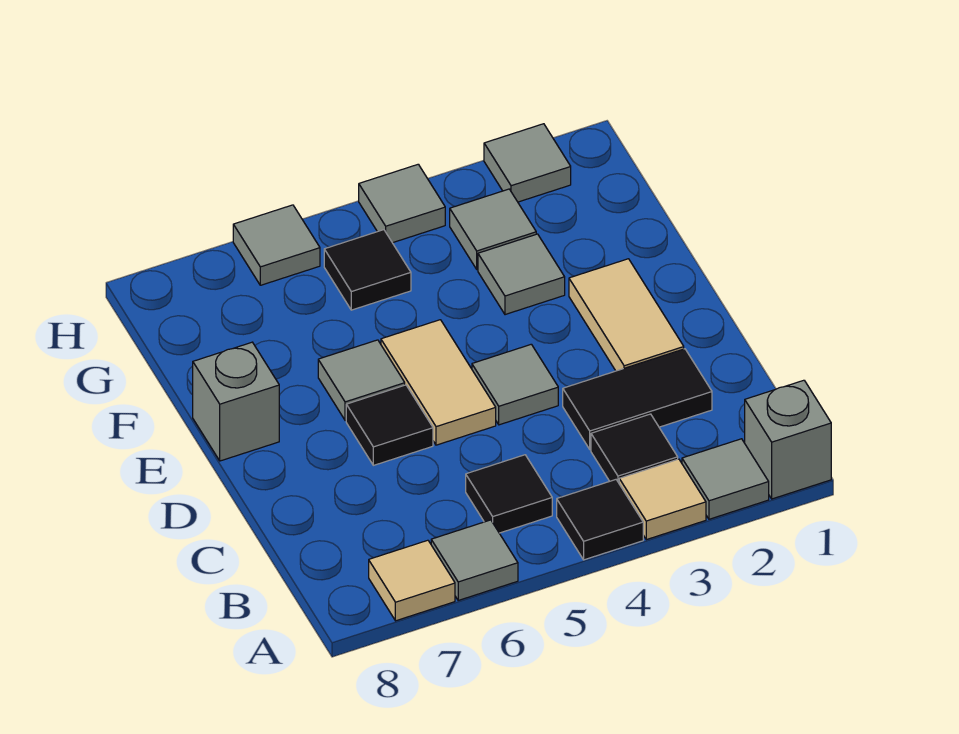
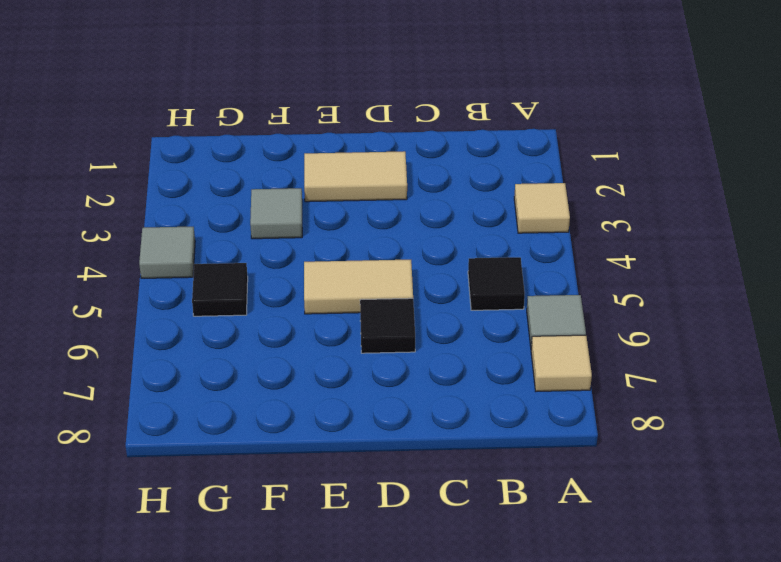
none -> grey brick A1 level 1
none -> grey tile A2 level 1
none -> black tile A4 level 1

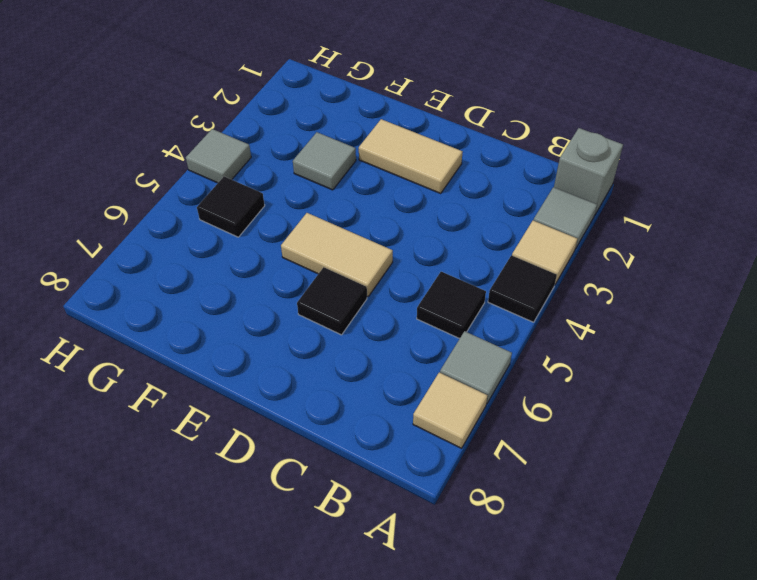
none -> black tile B3 level 1
none -> black tile C2:C3 level 1
none -> grey tile D4 level 1

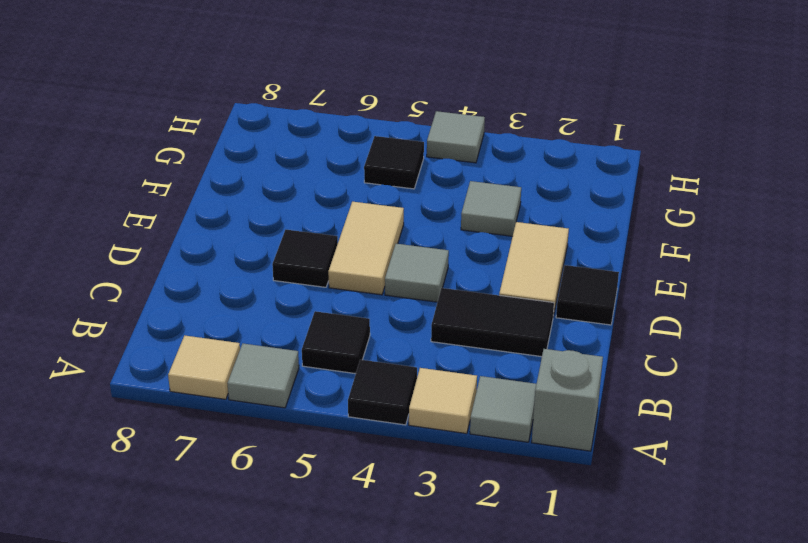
black tile D1 level 1 -> black tile B3 level 1
none -> grey tile E6 level 1
none -> grey brick E8 level 1
none -> grey tile G3 level 1

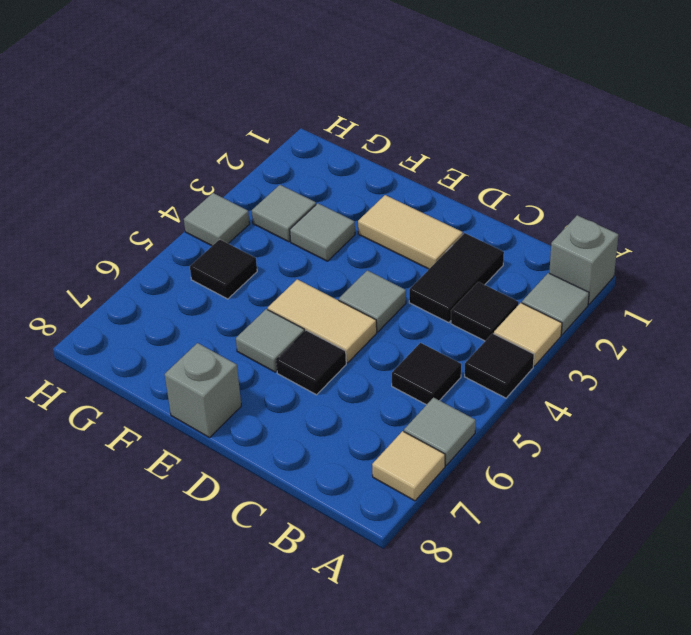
none -> grey tile H2 level 1
none -> grey tile H6 level 1

